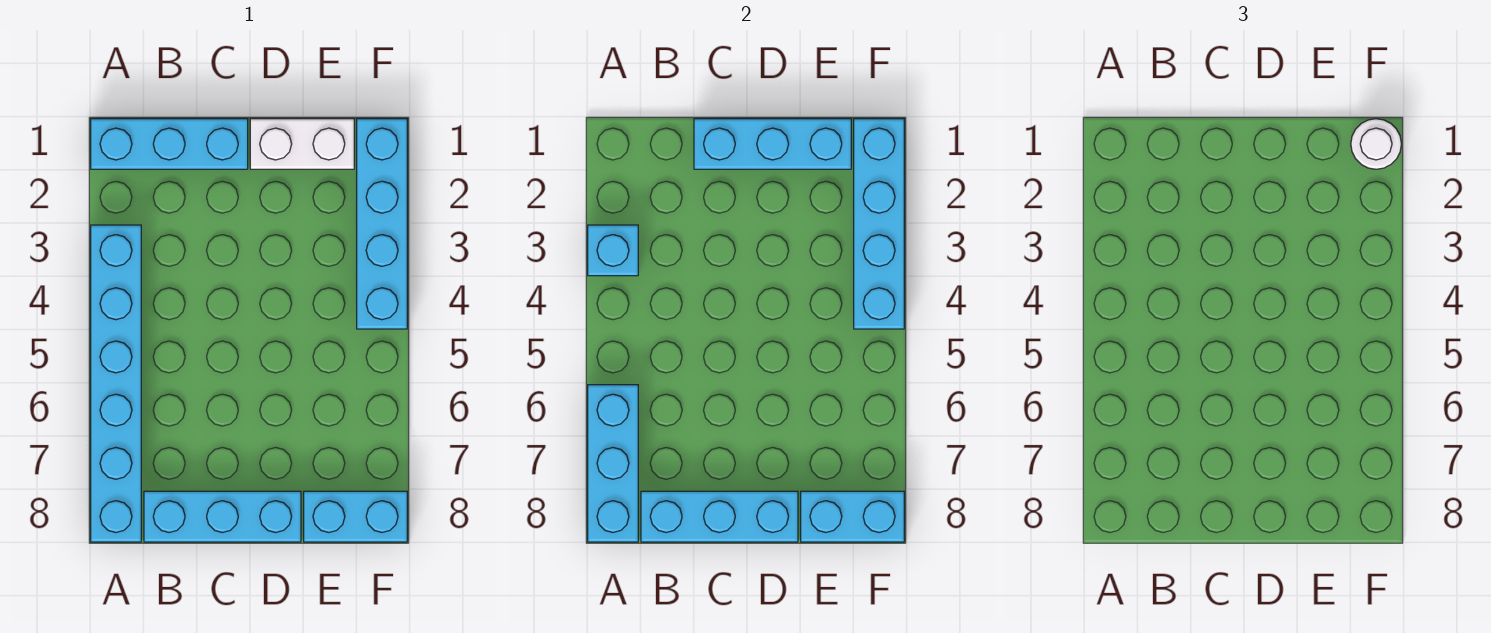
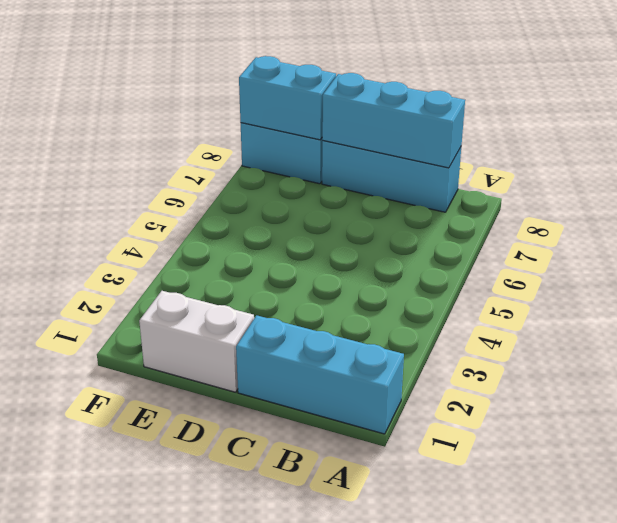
none -> cyan brick A3:A8 level 1
none -> cyan brick F1:F4 level 1
none -> cyan brick A3 level 2

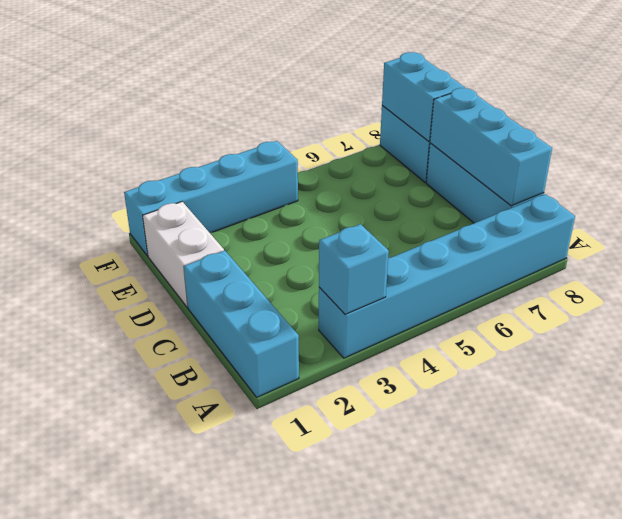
none -> cyan brick A6:A8 level 2
none -> cyan brick C1:E1 level 2
none -> cyan brick F1:F4 level 2

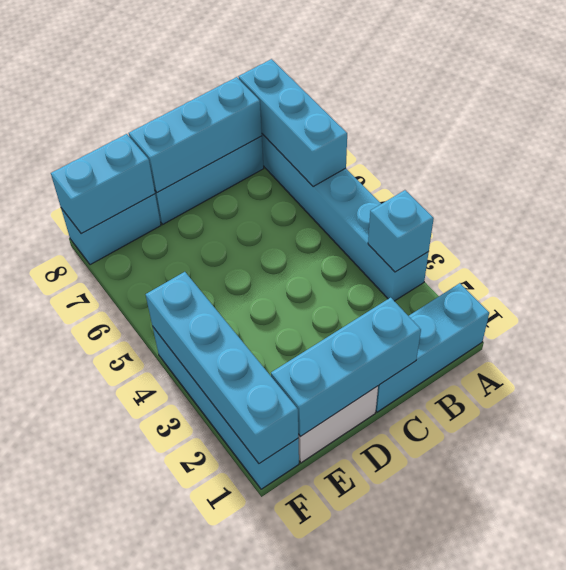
none -> white round brick F1 level 3

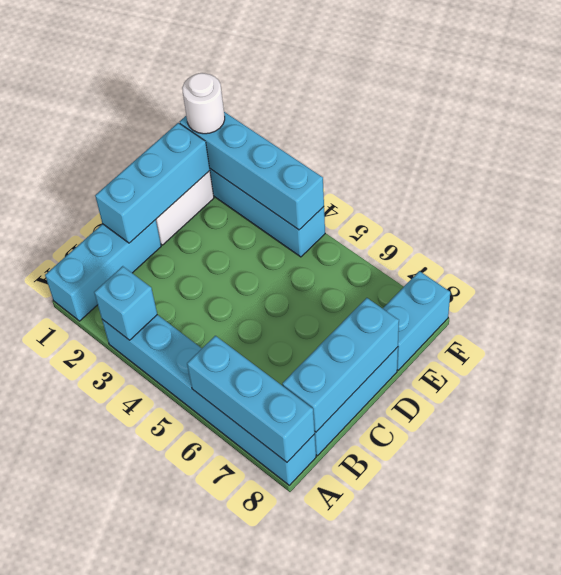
none -> cyan brick E8:F8 level 2

